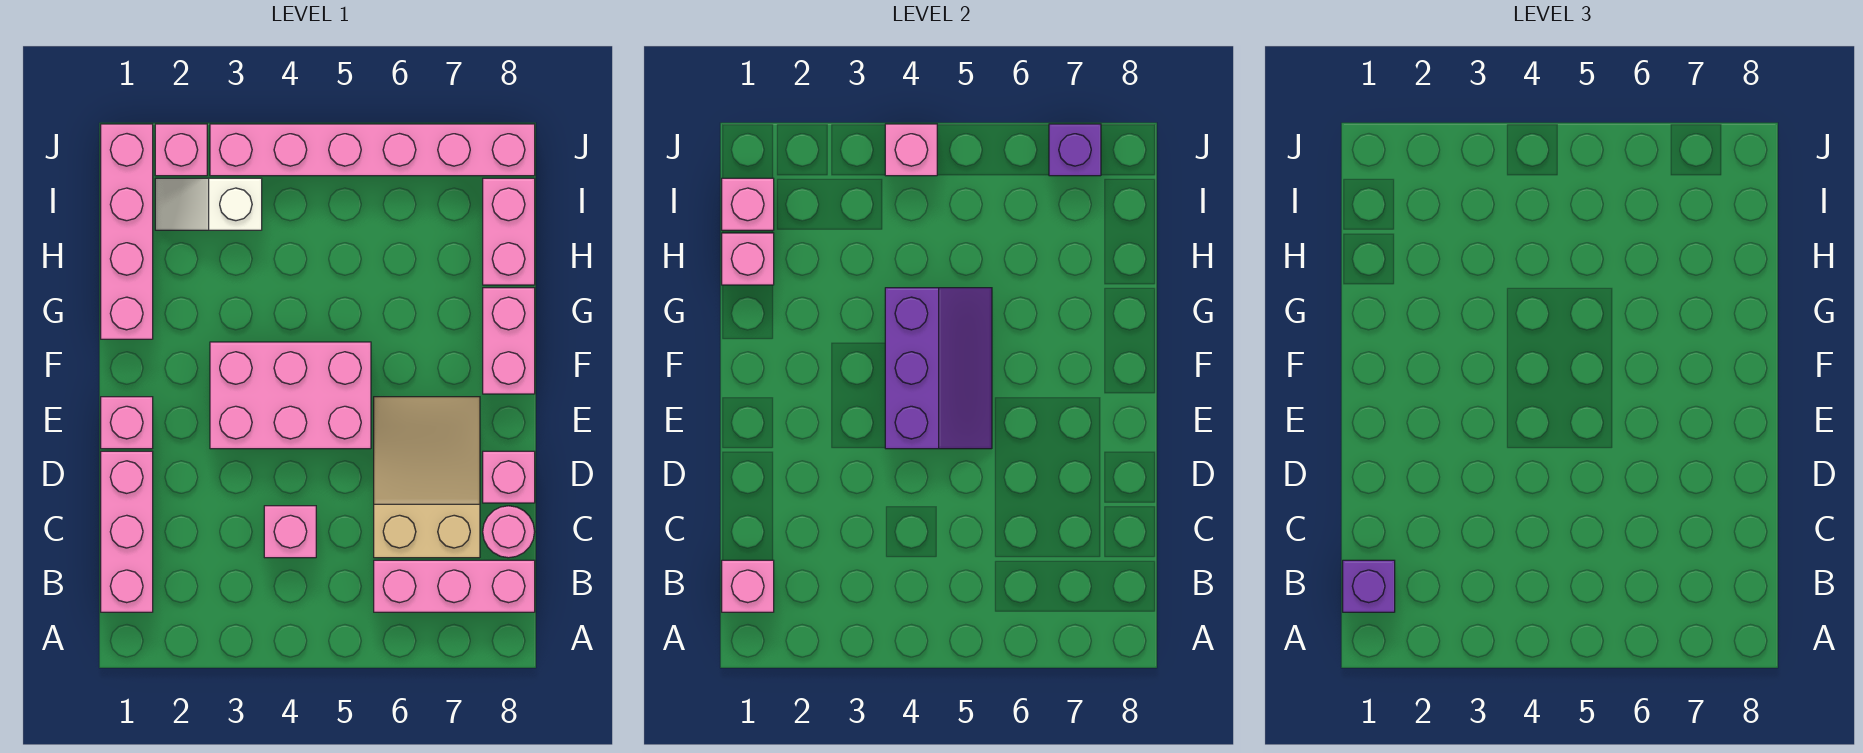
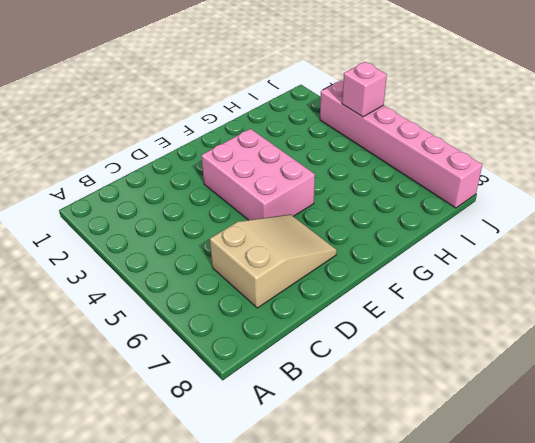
none -> pink brick B1:D1 level 1
none -> pink brick B6:B8 level 1
none -> pink brick C4 level 1

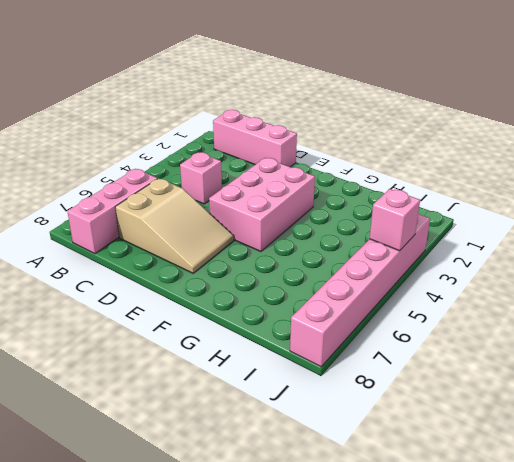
none -> pink round brick C8 level 1
none -> pink brick D8 level 1
none -> pink brick E1 level 1

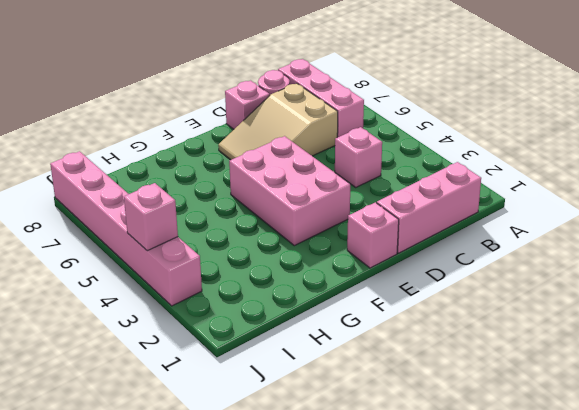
none -> pink brick F8:G8 level 1
none -> pink brick G1:J1 level 1
none -> pink brick H8:I8 level 1

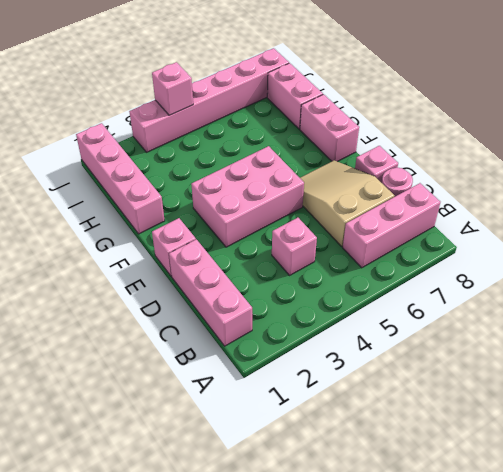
none -> white slope I2:I3 level 1 top 3
none -> pink brick J2 level 1
none -> pink brick B1 level 2

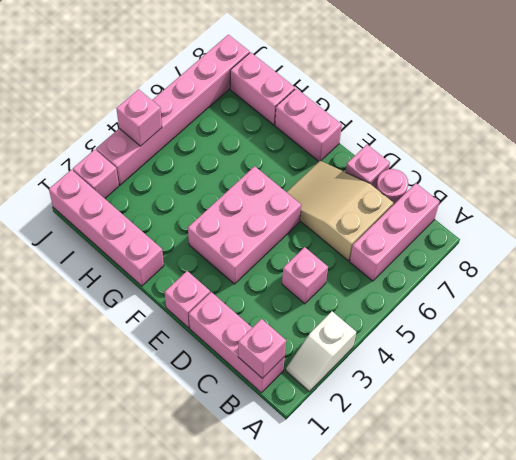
white slope A2:A3 level 1 top 3 -> white slope I2:I3 level 1 top 3
none -> purple slope E4:G5 level 2 top 4
none -> pink brick H1 level 2
none -> pink brick I1 level 2

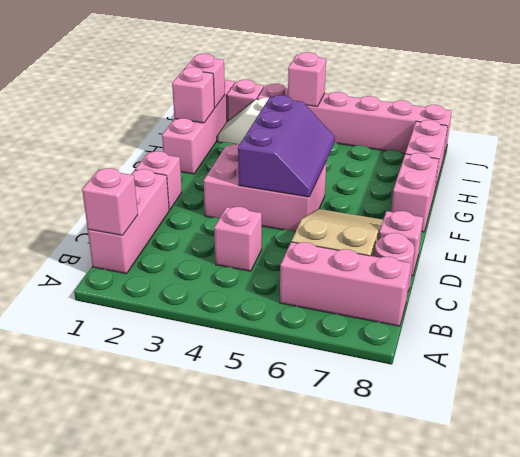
none -> purple brick J7 level 2
none -> purple brick B1 level 3

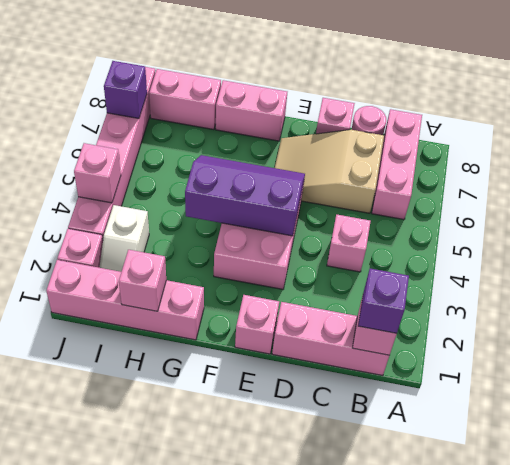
none -> pink brick I1 level 2

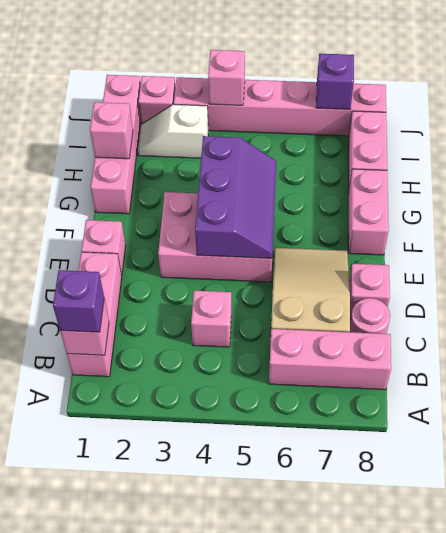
none -> pink brick I1 level 2

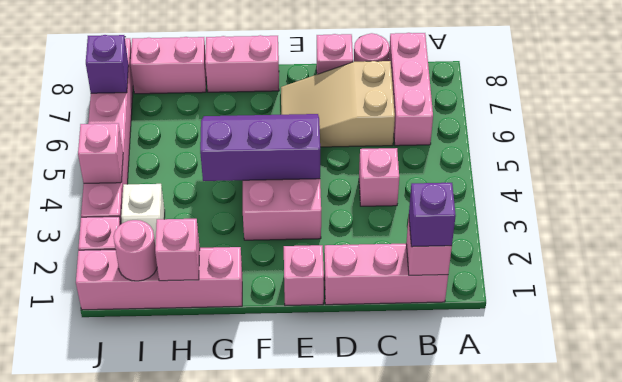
pink round brick I1 level 2 -> pink brick I1 level 2

